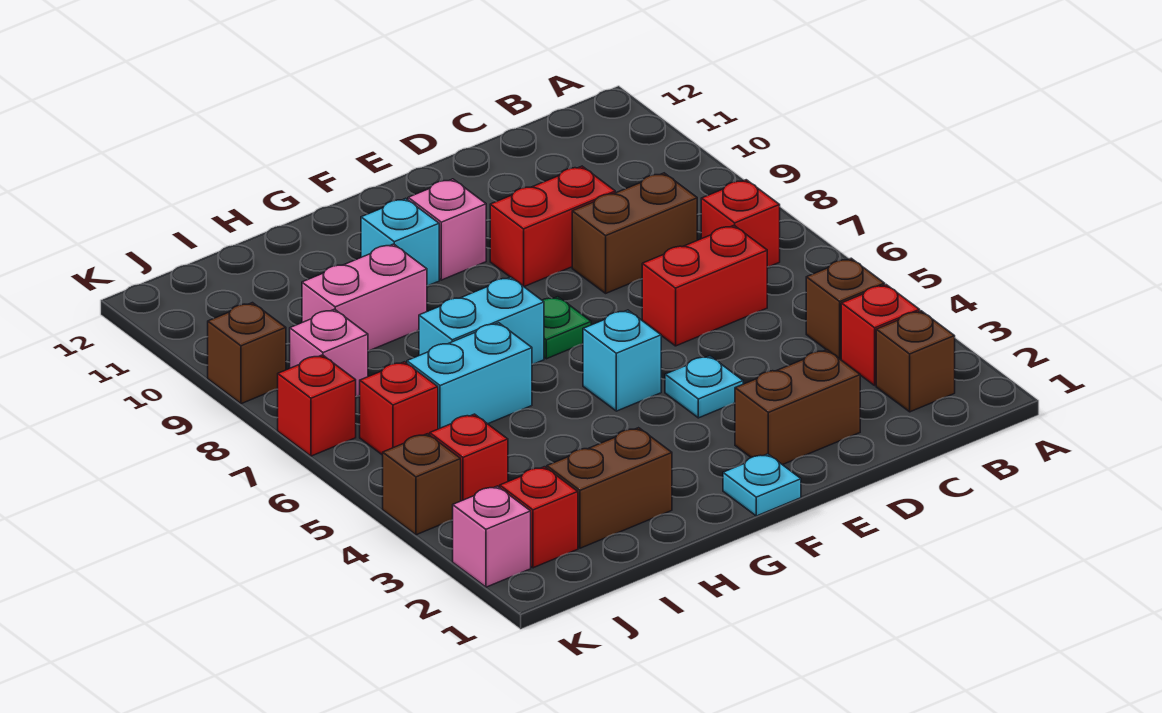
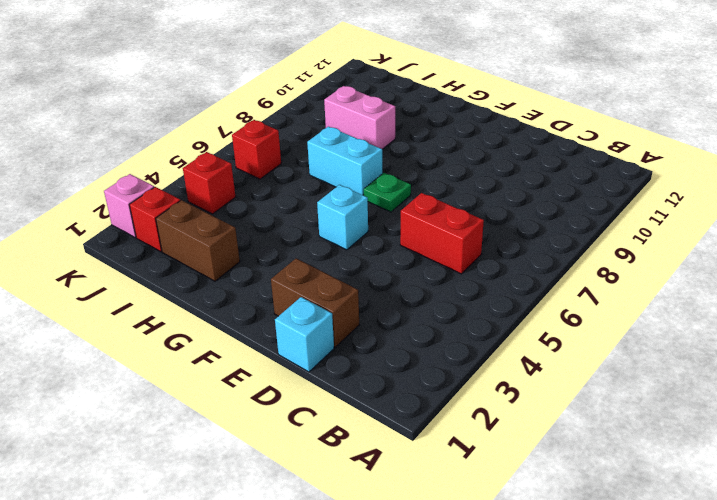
cyan brick D1 level 1 -> cyan brick G10 level 1
none -> brown brick B2 level 1
none -> red brick B3 level 1
none -> brown brick B4 level 1

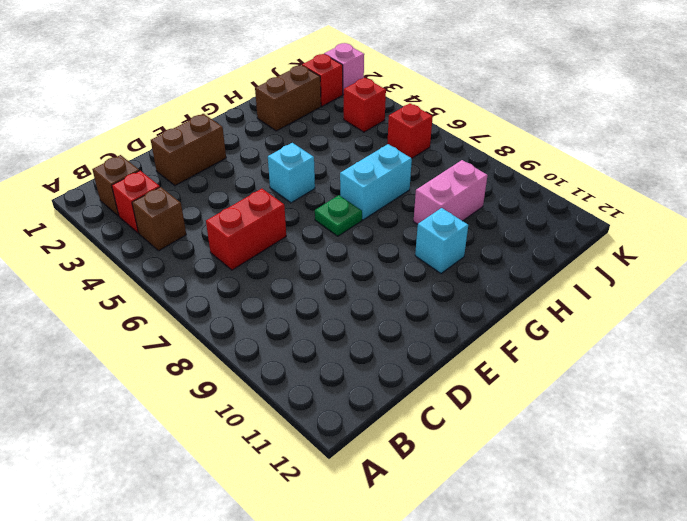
none -> red brick B7 level 1
none -> brown brick C8:D8 level 1
none -> red brick D9:E9 level 1

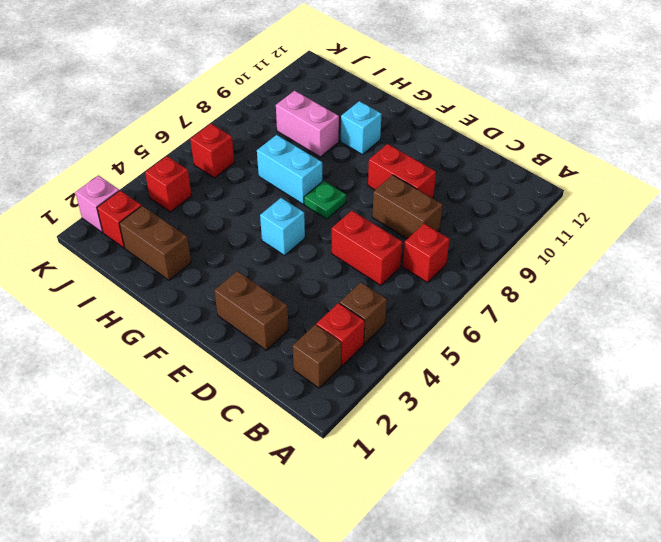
none -> cyan plate E4 level 1
none -> cyan plate F1 level 1
none -> pink brick F10 level 1

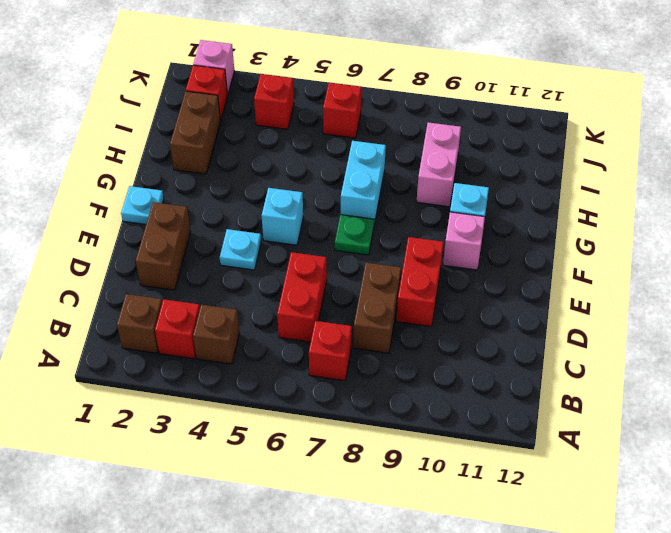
none -> cyan brick H6:I6 level 1
none -> pink brick J8 level 1
none -> brown brick K4 level 1

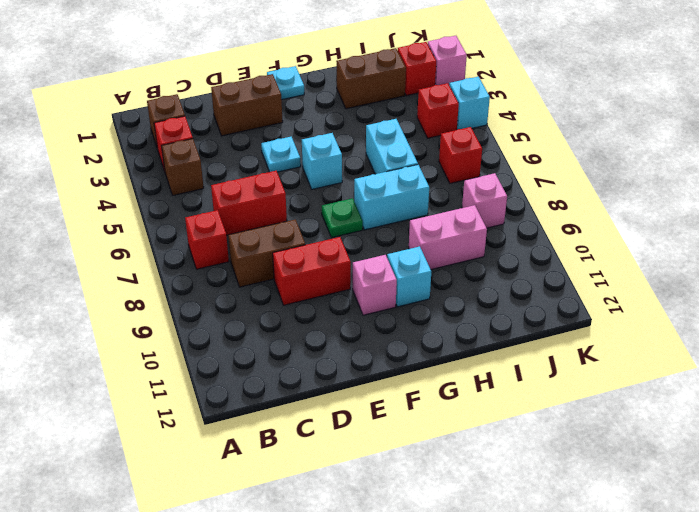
cyan brick H5:H6 level 1 -> cyan brick H6:I6 level 1
cyan brick K4 level 1 -> brown brick K4 level 1
none -> red brick K7 level 1
none -> brown brick K9 level 1

